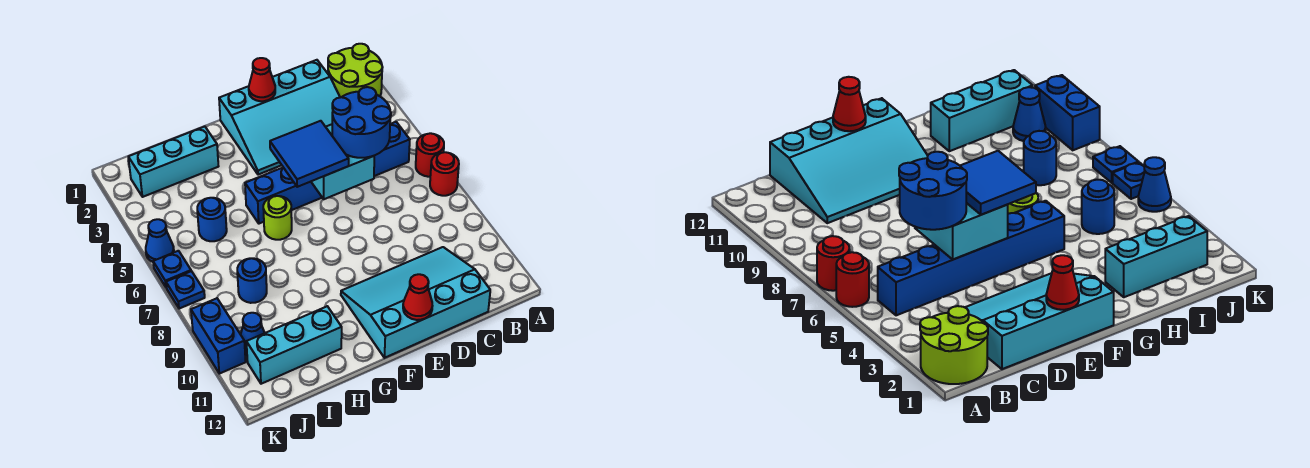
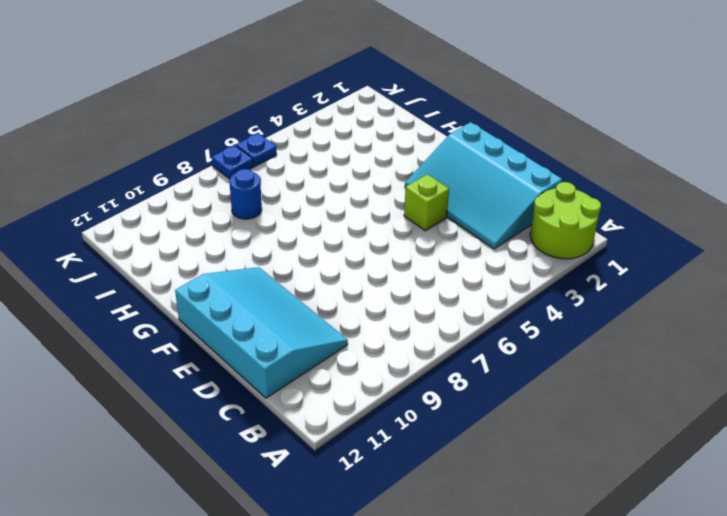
lime brick E4 level 1 -> none
none -> red round brick A6 level 1
none -> red round brick A7 level 1
none -> blue brick B5:G5 level 1

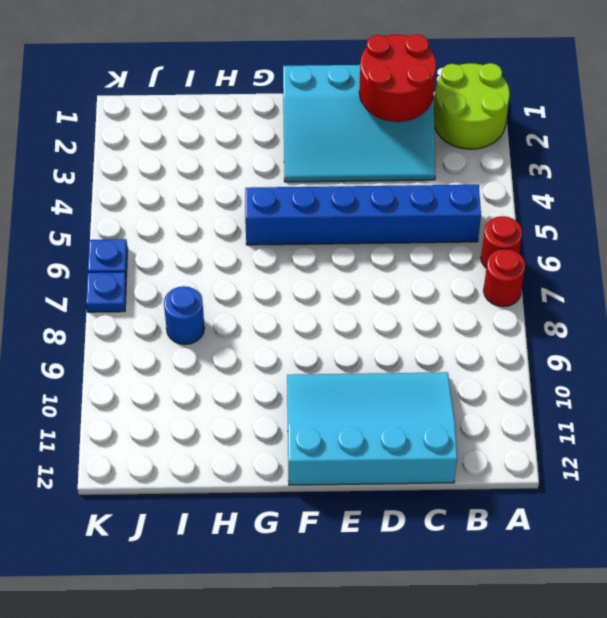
red round brick C1:D2 level 2 -> none
none -> lime round brick G6 level 1
none -> cyan brick H2:J2 level 1
none -> cyan brick H11:J11 level 1

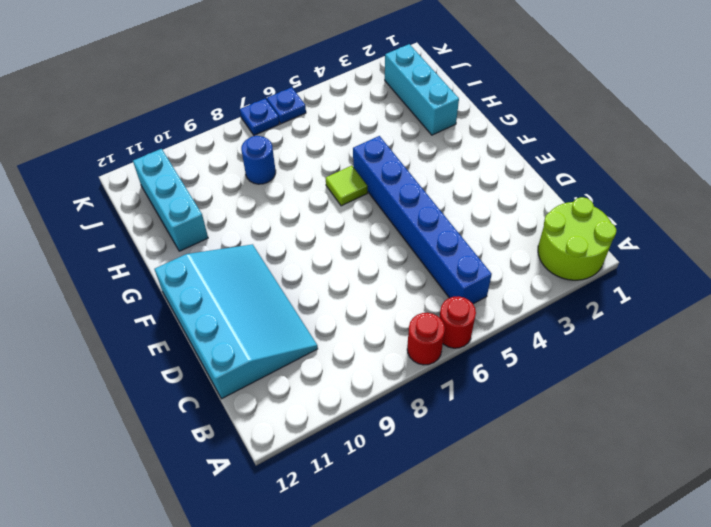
lime tile G6 level 1 -> lime round brick G6 level 1
none -> cyan slope C1:F3 level 1 top 1
none -> blue round brick I5 level 1
none -> blue cone J10 level 1

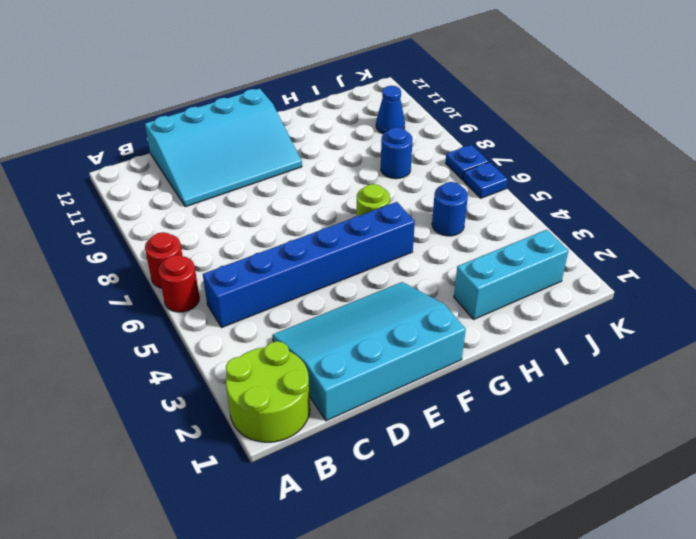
none -> cyan brick H11:J11 level 1
none -> blue cone K5 level 1
none -> blue brick K9:K10 level 1

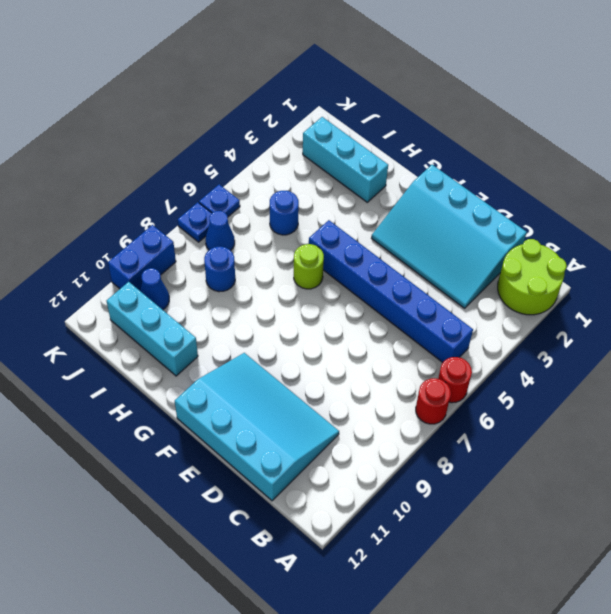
blue cone J7 level 1 -> blue cone K5 level 1
none -> cyan brick D5:E6 level 2
none -> red cone E1 level 2
none -> red cone E12 level 2

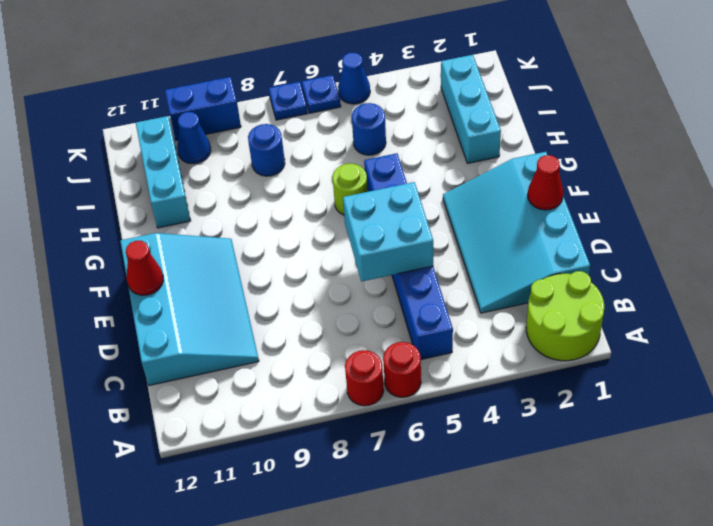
none -> blue round brick C5:D6 level 3
none -> blue tile E5:F6 level 3

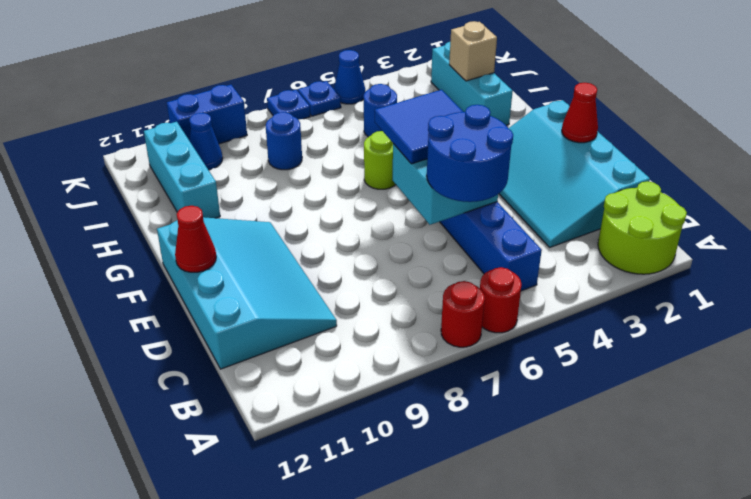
tan brick I2 level 2 -> none

